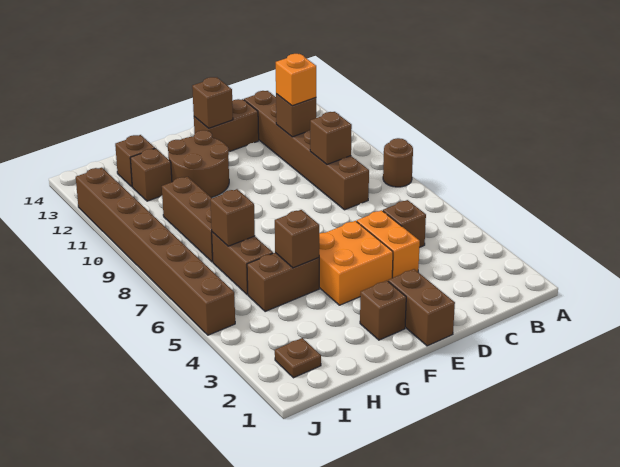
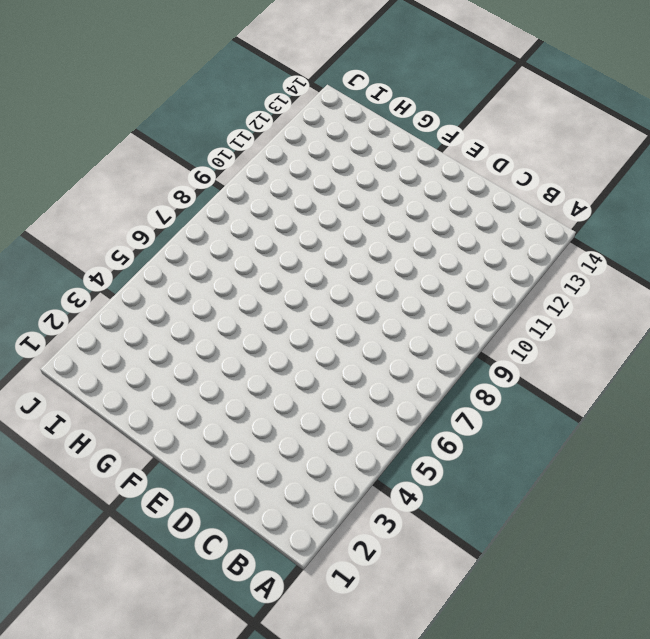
none -> brown round brick A8 level 1
none -> brown brick C5 level 1
none -> brown brick C8:C13 level 1

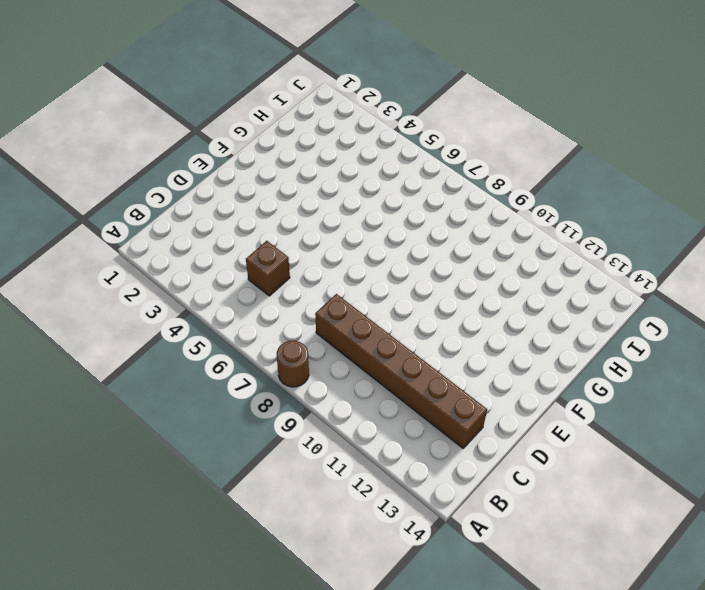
none -> orange brick D4:D5 level 1
none -> brown brick D13:E13 level 1
none -> brown brick E1:E2 level 1

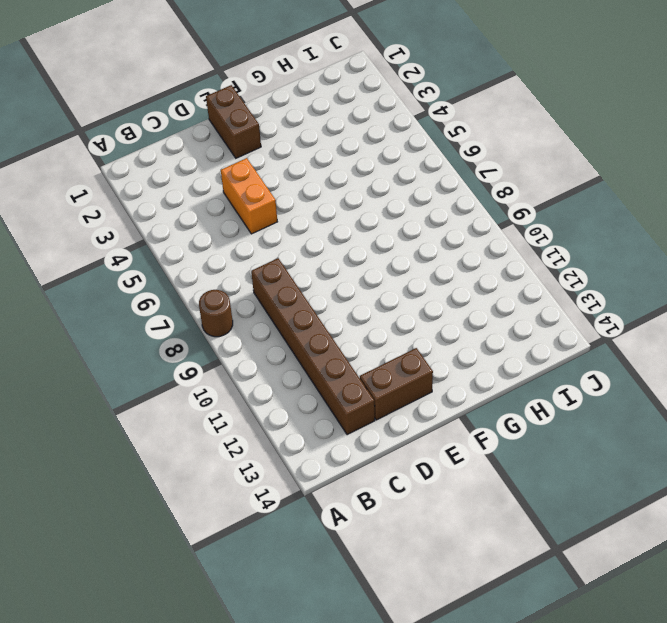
none -> brown brick C5 level 1
none -> orange brick E4:F5 level 1
none -> brown brick F2 level 1

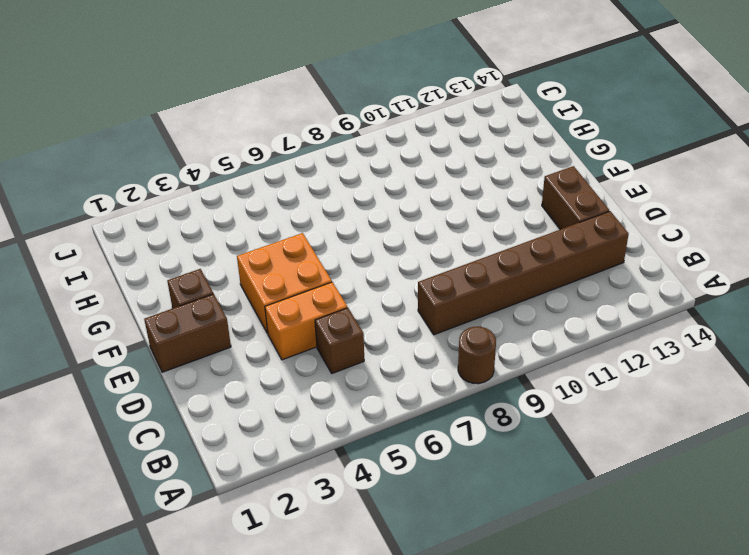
none -> brown round brick F11:G12 level 1
none -> brown brick G5:H5 level 1
none -> brown brick H6:H7 level 1

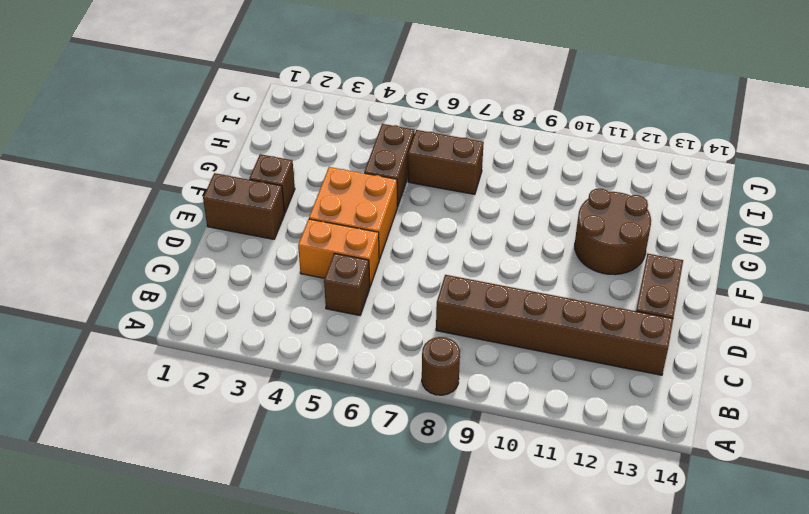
none -> brown brick H8:H10 level 1
none -> brown brick H12 level 1
none -> brown brick H13 level 1

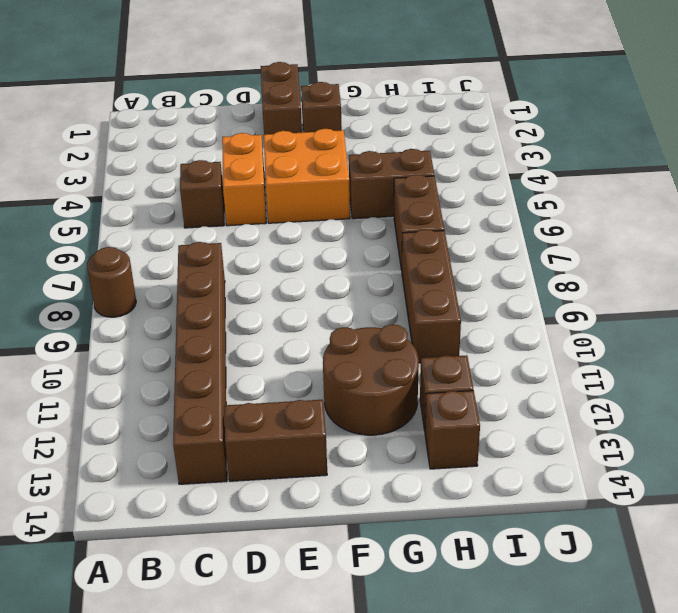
none -> brown plate I2 level 1
none -> brown brick J5:J12 level 1
none -> brown brick C9 level 2

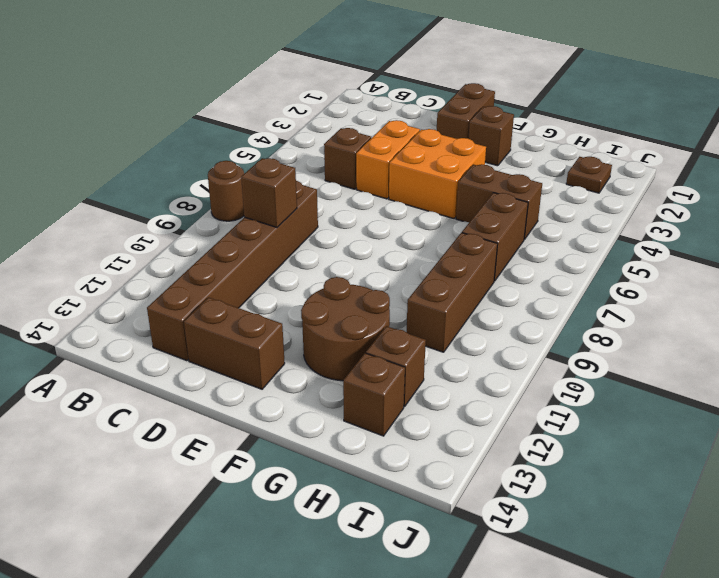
none -> brown brick J5:J12 level 1
none -> brown brick C11 level 2
none -> brown brick E13 level 2

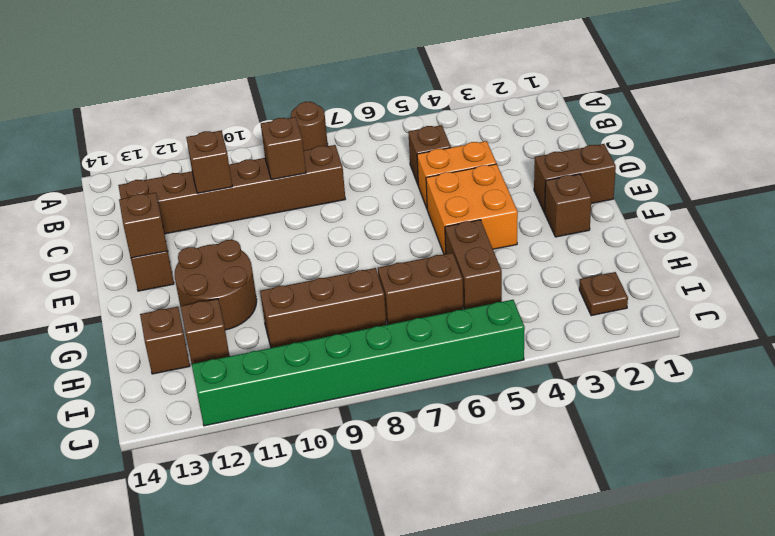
green brick J5:J12 level 1 -> brown brick J5:J12 level 1
none -> brown brick G5 level 2
none -> brown brick H7 level 2
none -> orange brick C11 level 3

